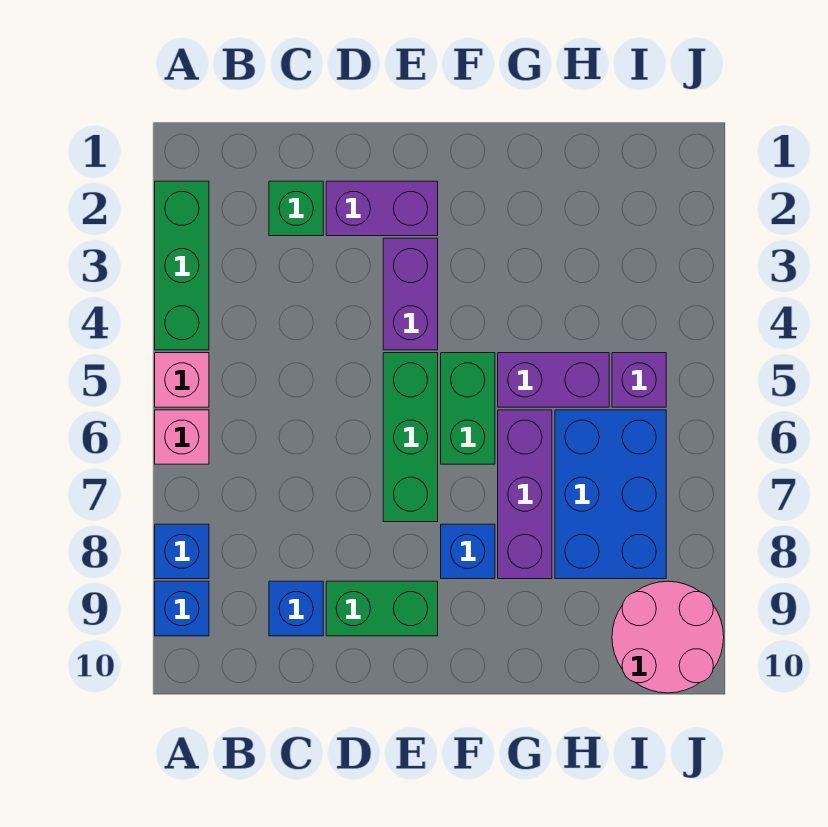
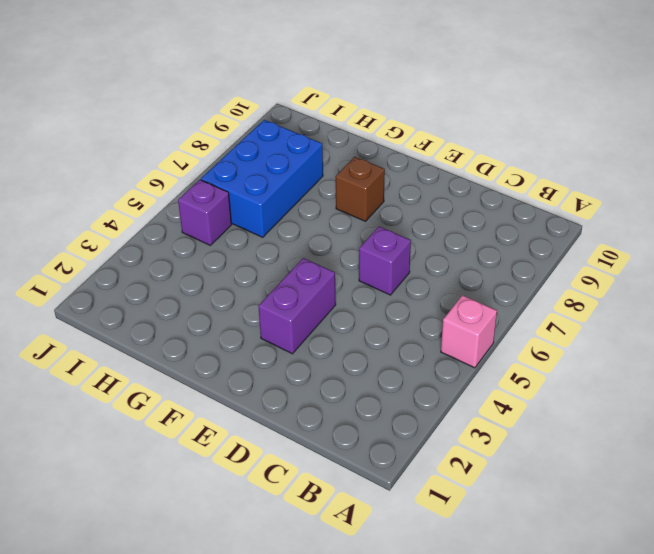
purple brick D6 level 1 -> none
brown brick F8 level 1 -> blue brick F8 level 1
none -> green brick A2:A4 level 1
none -> pink brick A6 level 1
none -> blue brick A8 level 1

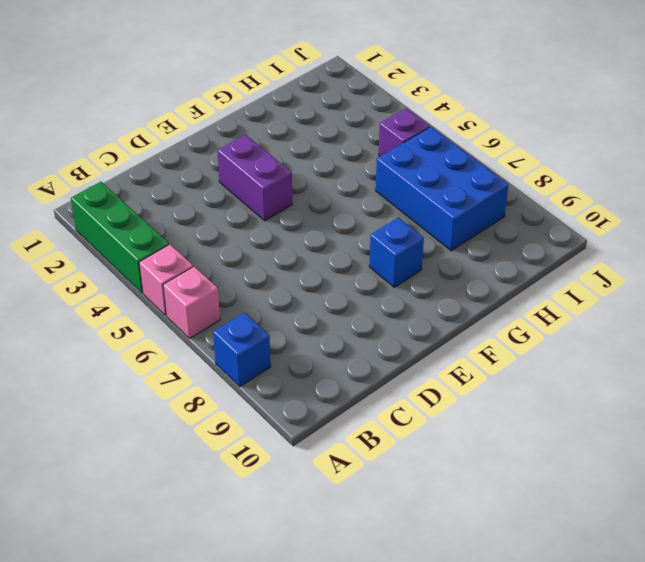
none -> blue brick A9 level 1
none -> green brick C2 level 1
none -> blue brick C9 level 1

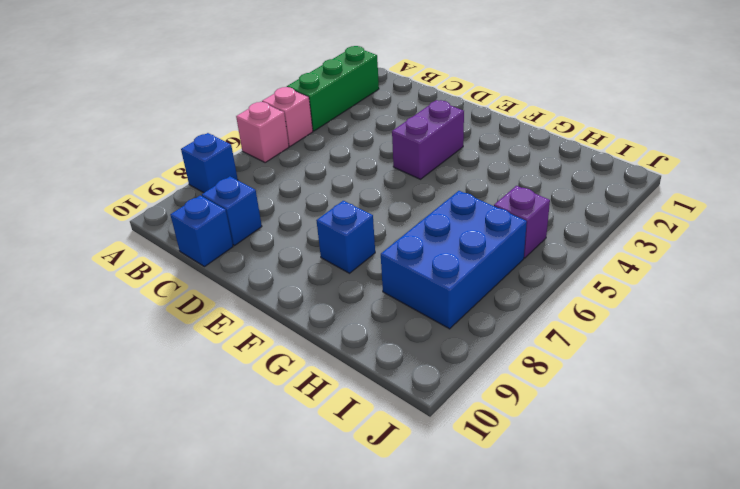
blue brick C10 level 1 -> blue brick A9 level 1
none -> green brick C2 level 1
none -> purple brick D2:E2 level 1
none -> green brick D9:E9 level 1

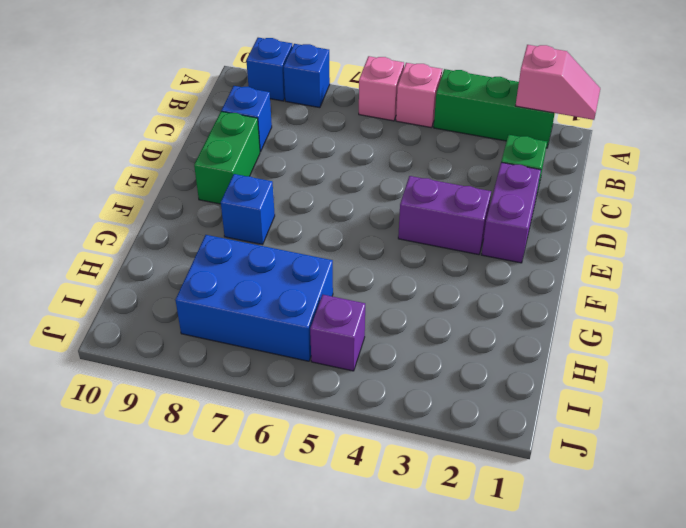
pink slope A1:A2 level 2 top 2 -> none
none -> green brick E5:E7 level 1
none -> green brick F5:F6 level 1
none -> purple brick G5:H5 level 1

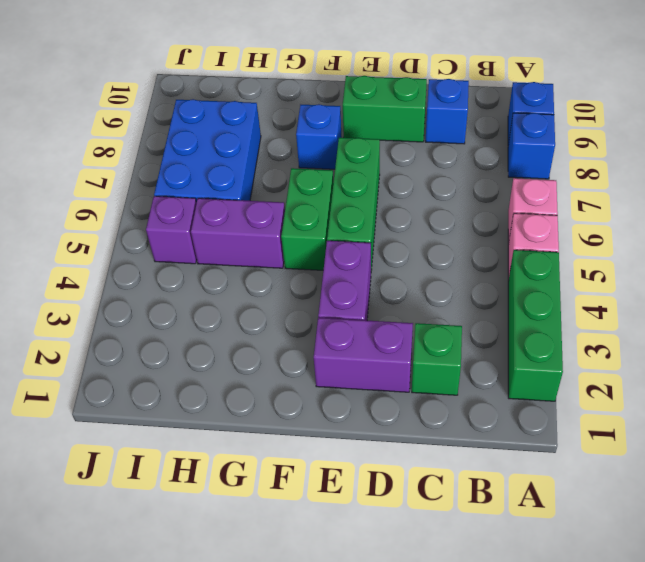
none -> purple brick G6:G8 level 1
none -> pink round brick I9:J10 level 1

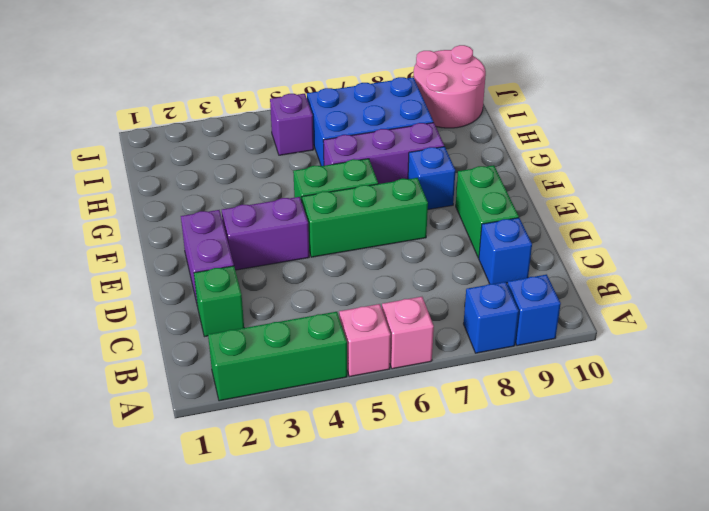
none -> purple brick G5:H5 level 1

